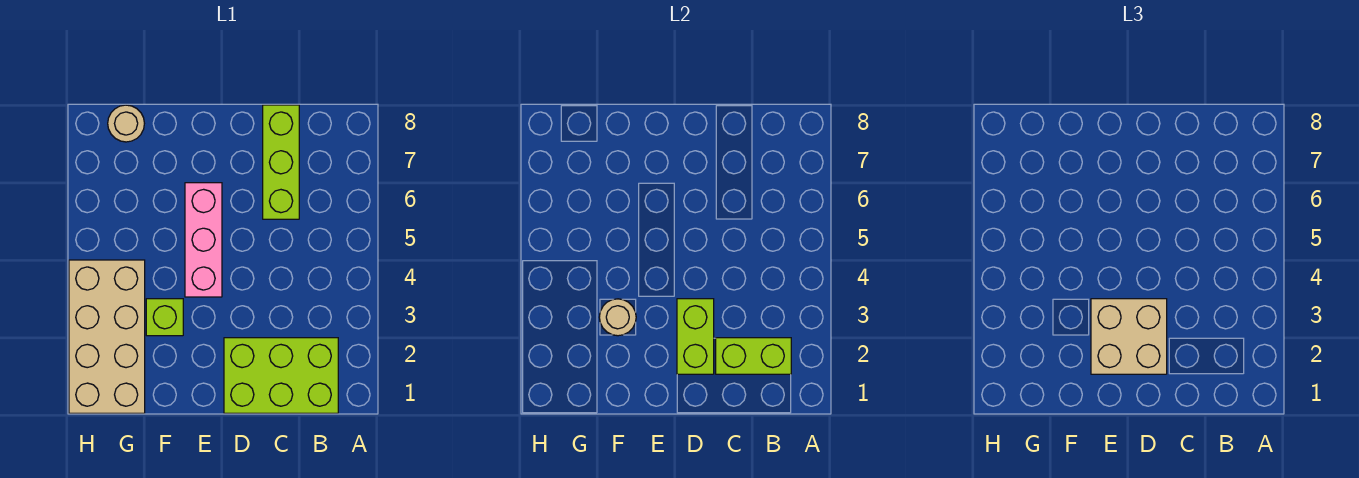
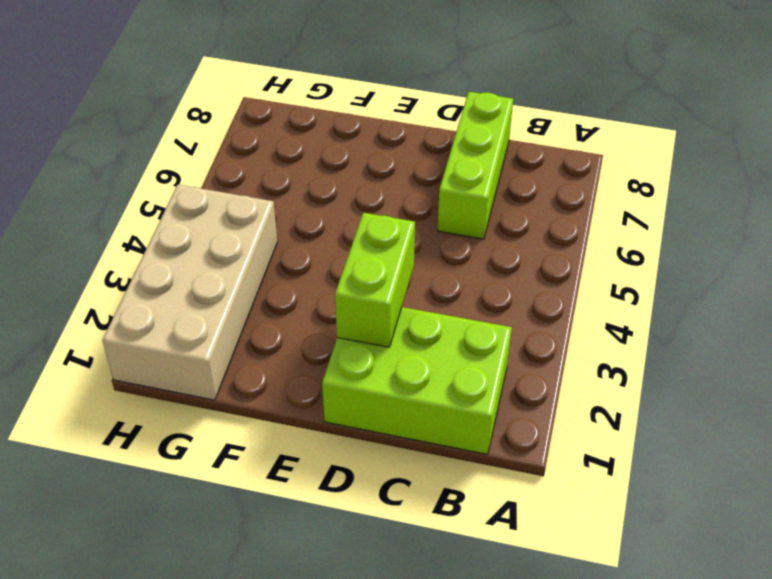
none -> pink brick E4:E6 level 1
none -> lime brick F3 level 1

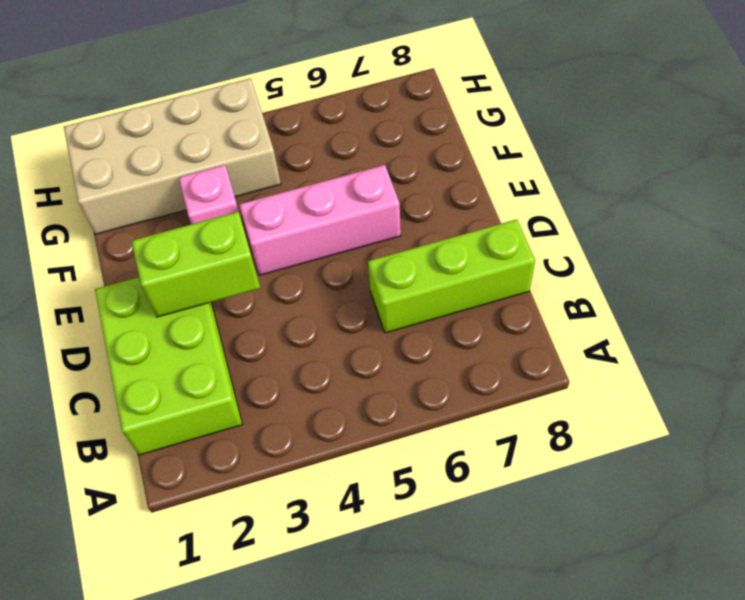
pink brick F3 level 1 -> lime brick F3 level 1
none -> tan round brick G8 level 1
none -> lime brick B2:C2 level 2

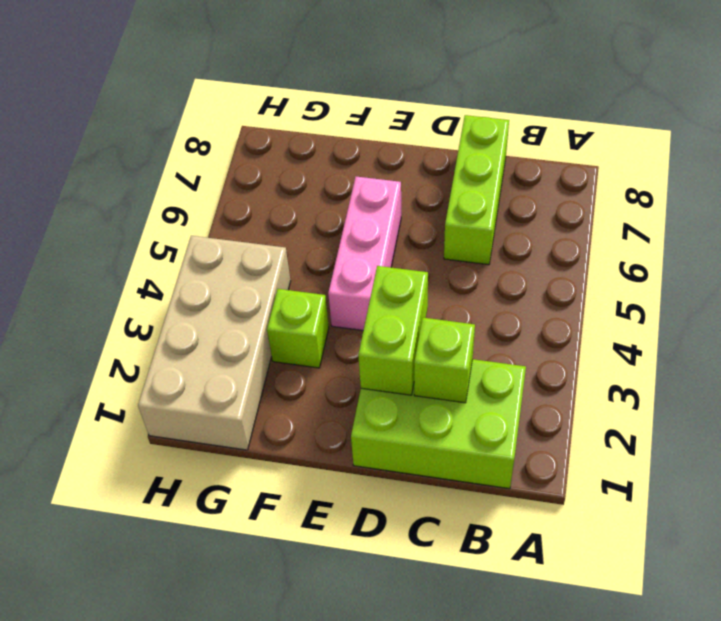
lime brick C2 level 2 -> lime brick B2:C2 level 2
none -> tan round brick G8 level 1
none -> tan round brick F3 level 2

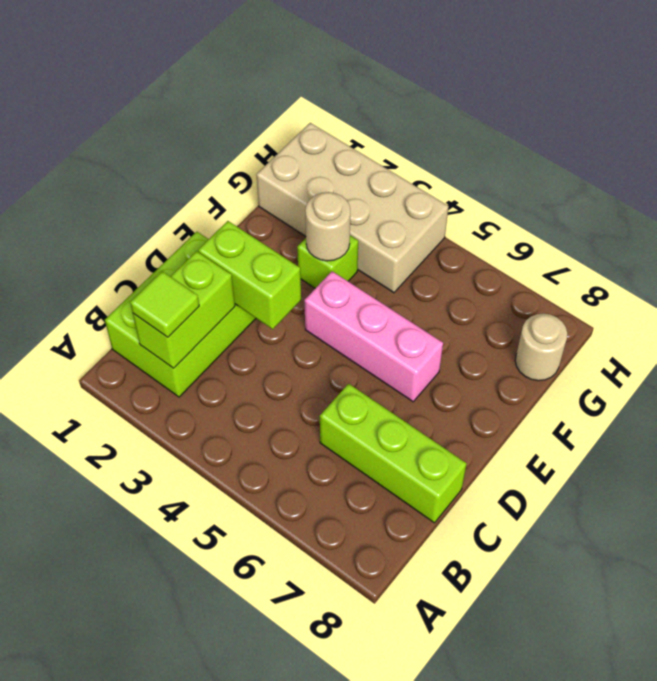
lime tile B2 level 3 -> none
none -> tan brick D2:E3 level 3

